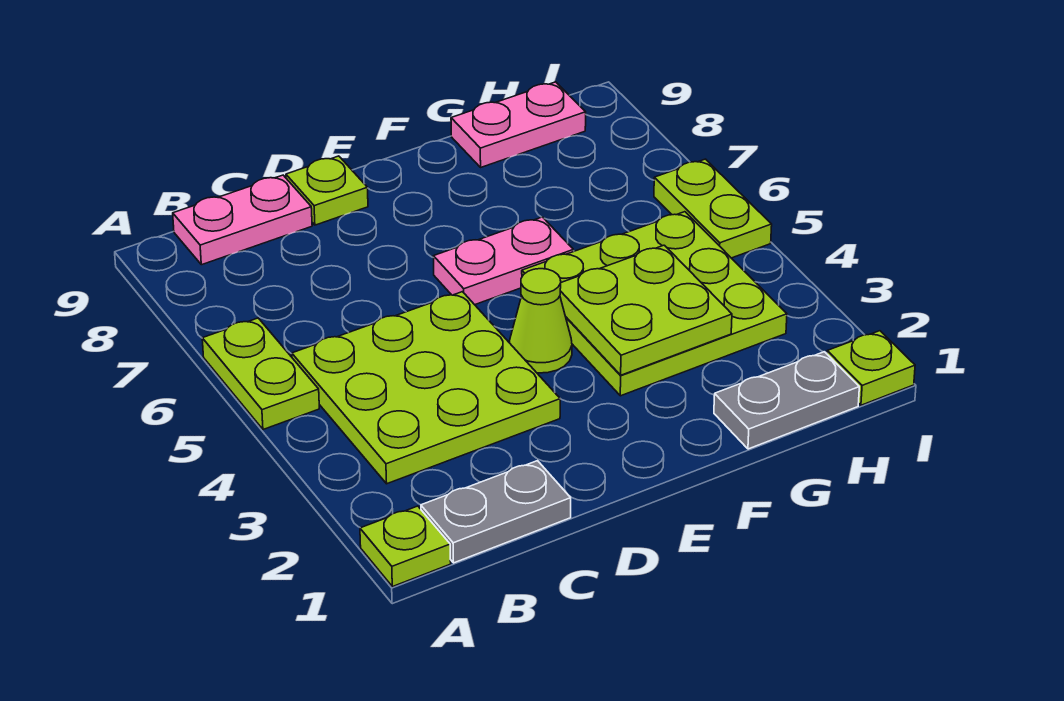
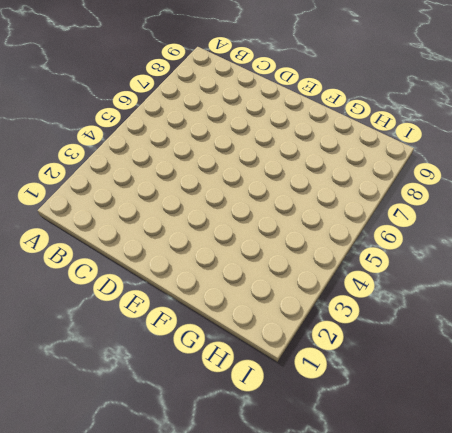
none -> lime plate A1 level 1
none -> lime plate A5:A6 level 1
none -> grey plate B1:C1 level 1

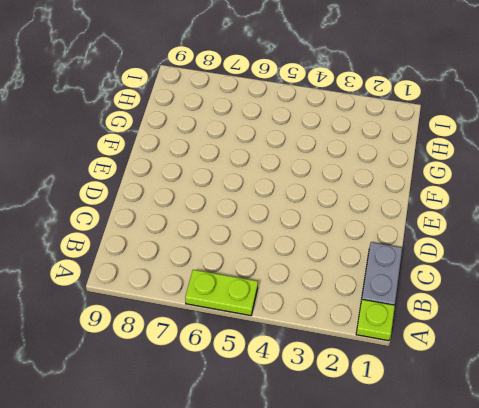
none -> lime plate B3:D5 level 1
none -> pink plate B9:C9 level 1
none -> lime plate D9 level 1

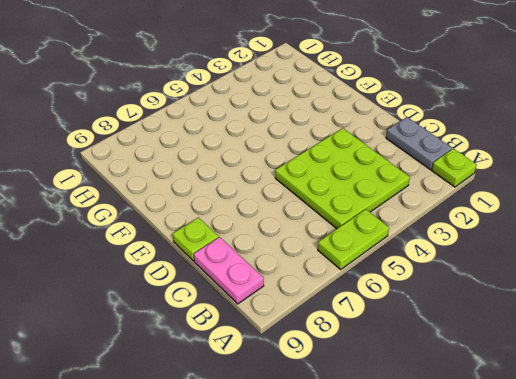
none -> lime cone E4 level 1
none -> pink plate E6:F6 level 1
none -> lime plate F3:H5 level 1

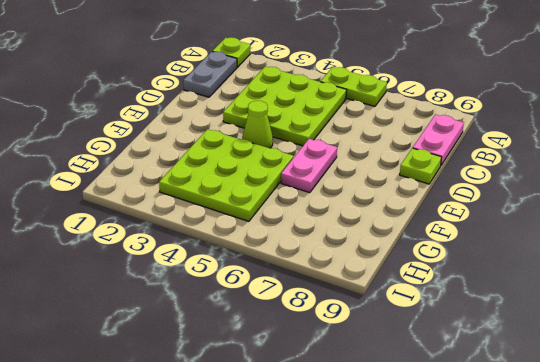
none -> grey plate G1:H1 level 1
none -> pink plate G9:H9 level 1
none -> lime plate I1 level 1

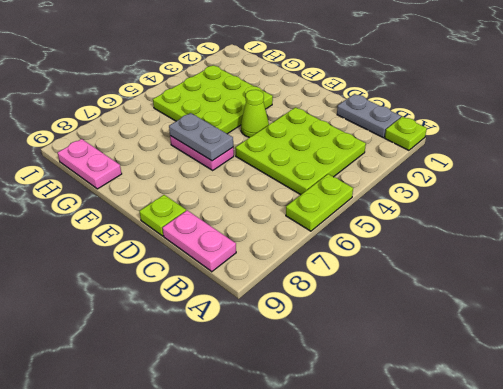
grey plate E6:F6 level 2 -> grey plate G1:H1 level 1
none -> lime plate I1 level 1
none -> lime plate I5:I6 level 1
none -> lime plate F3:G4 level 2

